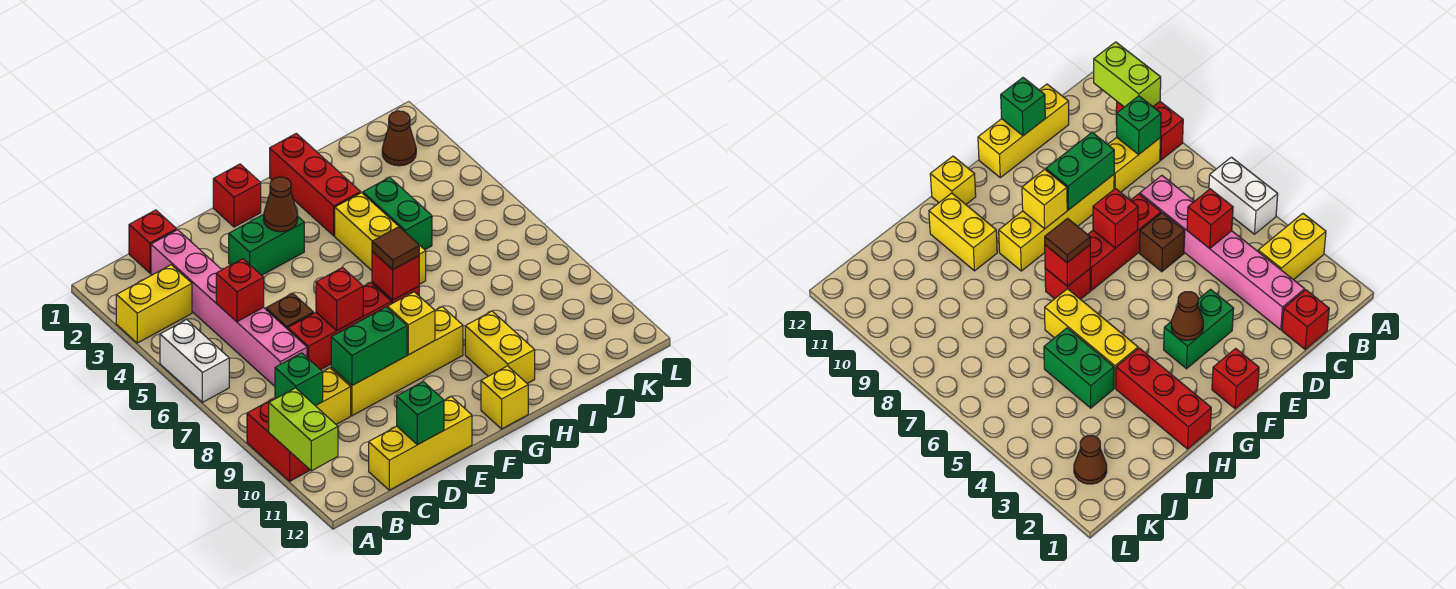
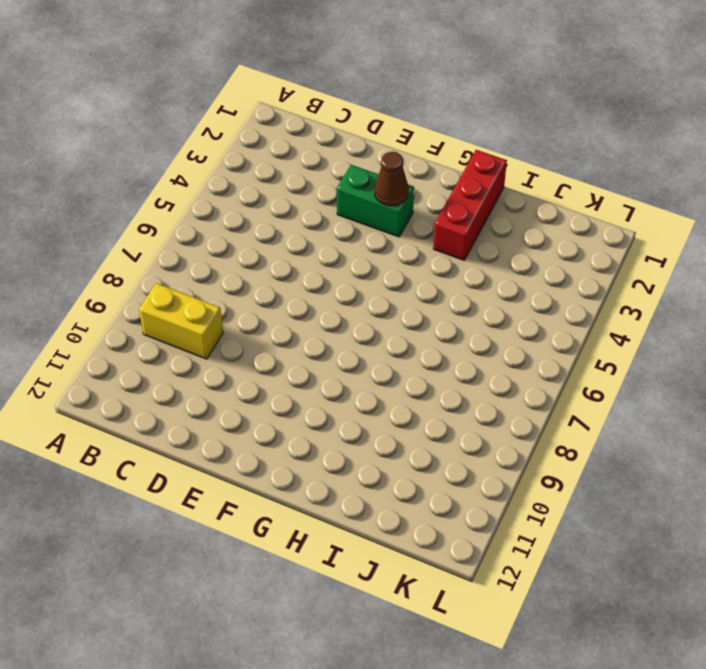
none -> yellow brick A3:B3 level 1
none -> white brick A5:A6 level 1
none -> red brick A9:A10 level 1

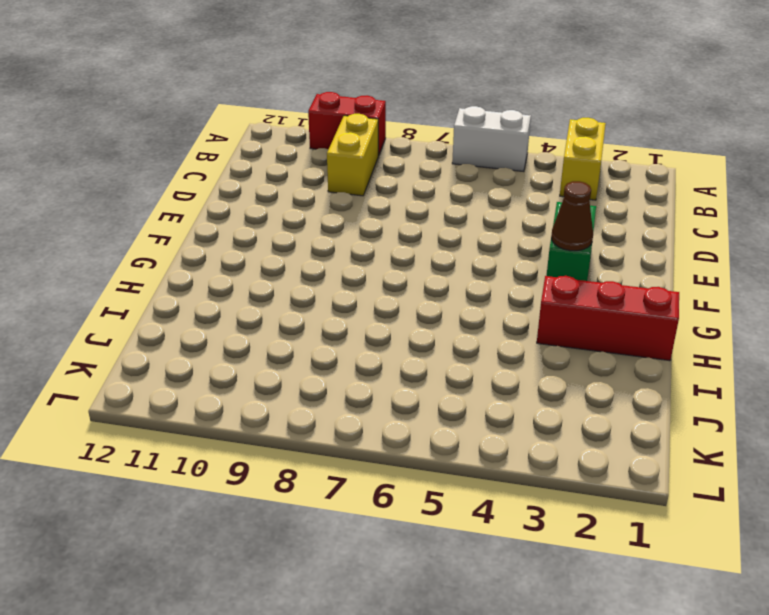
none -> red brick C1 level 1
none -> pink brick C2:C7 level 1
none -> yellow brick C12:E12 level 1

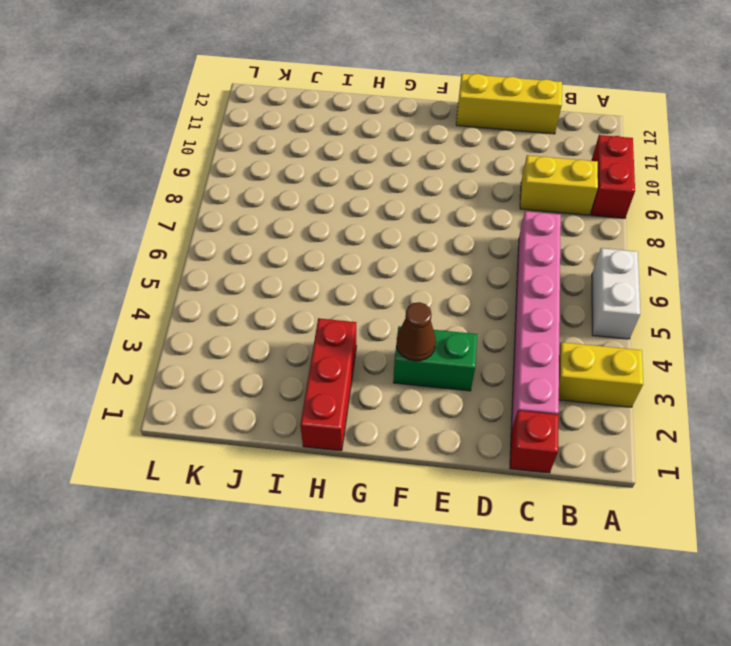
none -> brown brick D6 level 1
none -> red brick D7:F7 level 1
none -> yellow brick D9:G9 level 1

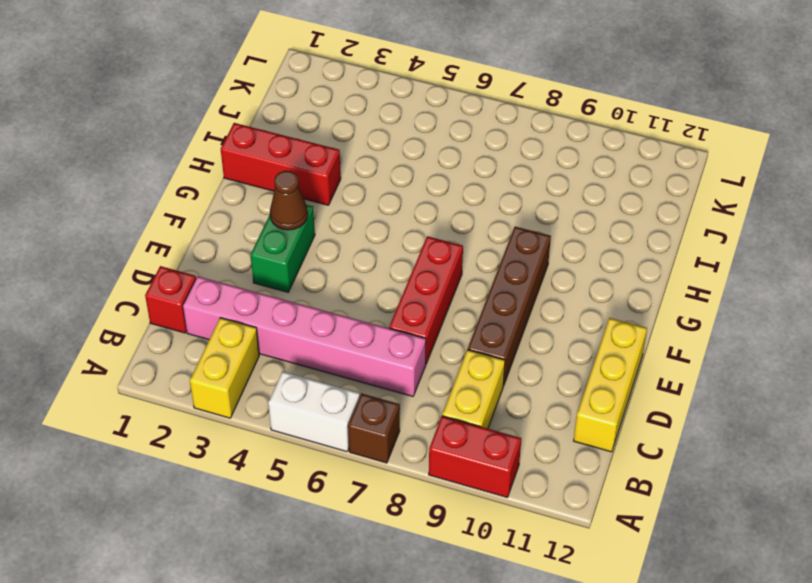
brown brick A7 level 1 -> brown brick D6 level 1
brown brick D9:G9 level 1 -> yellow brick D9:G9 level 1
none -> red brick F1 level 1
none -> red brick G7 level 1
none -> yellow brick G12 level 1

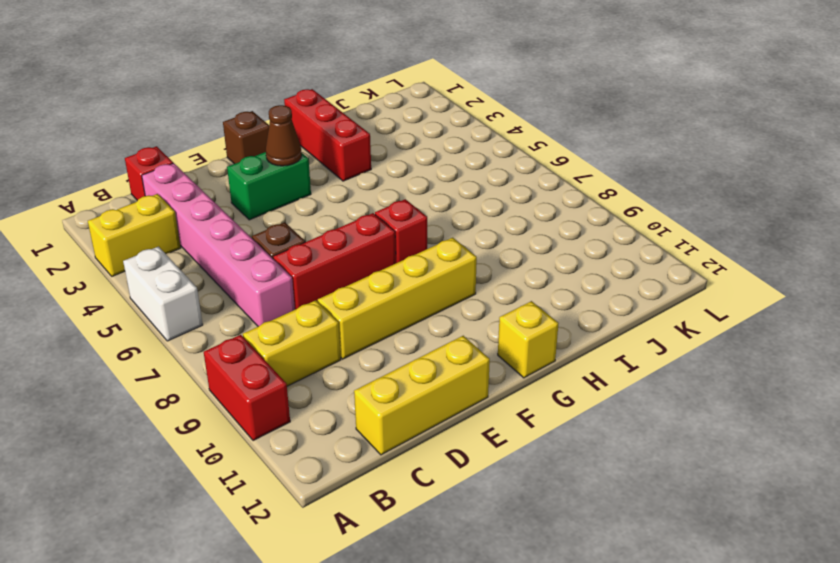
brown brick F1 level 1 -> red brick F1 level 1
none -> yellow brick H4:H6 level 1
none -> yellow brick H10:H11 level 1
none -> green brick I4:I5 level 1

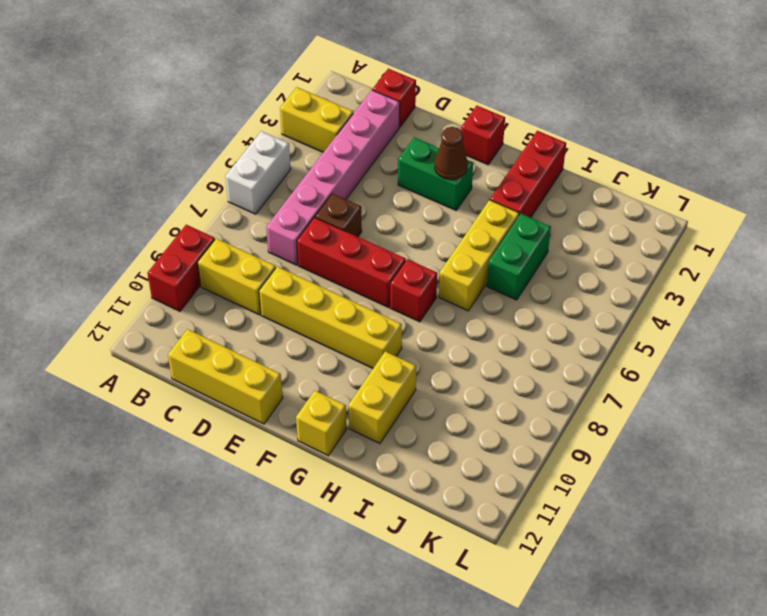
none -> brown cone K2 level 1
none -> lime brick A10:A11 level 2
none -> green brick B9 level 2

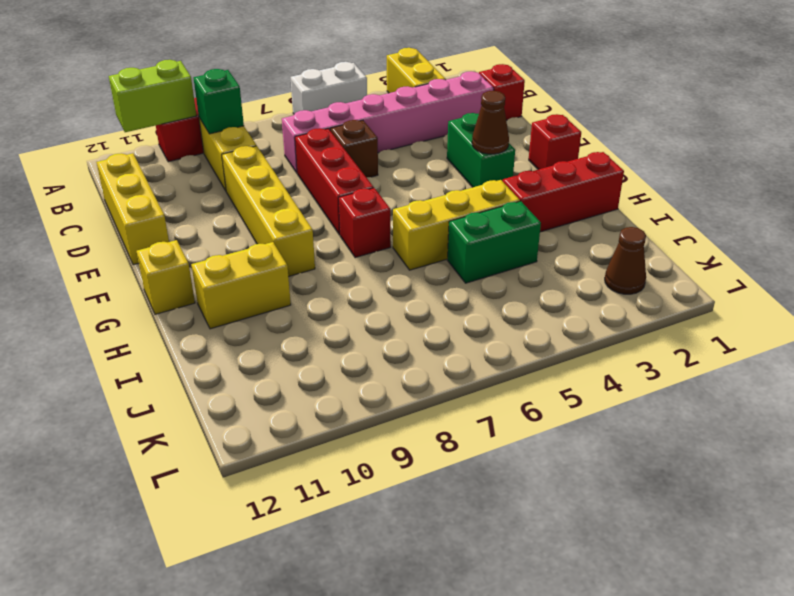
none -> red brick C5 level 2
none -> green brick D9:E9 level 2
none -> green brick D12 level 2

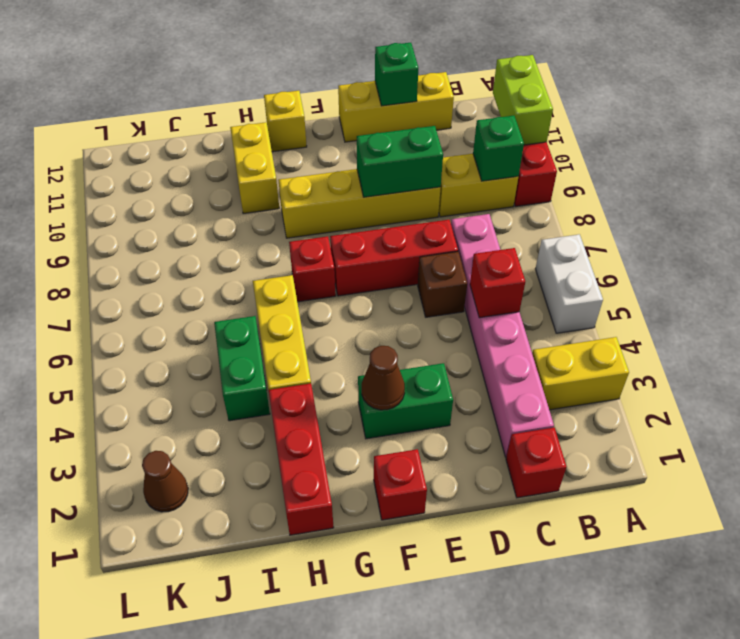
none -> red brick E7 level 2
none -> yellow brick F9 level 2
none -> red brick G7 level 2

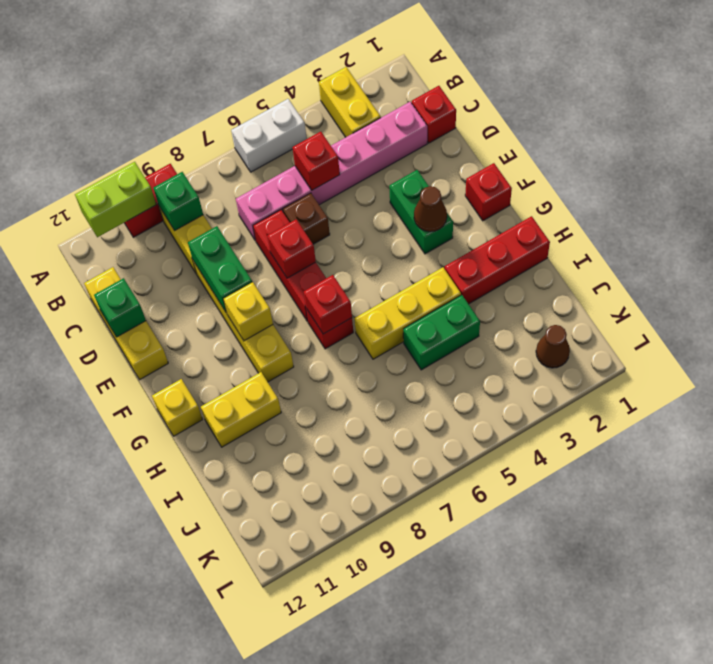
none -> brown tile G7 level 3

